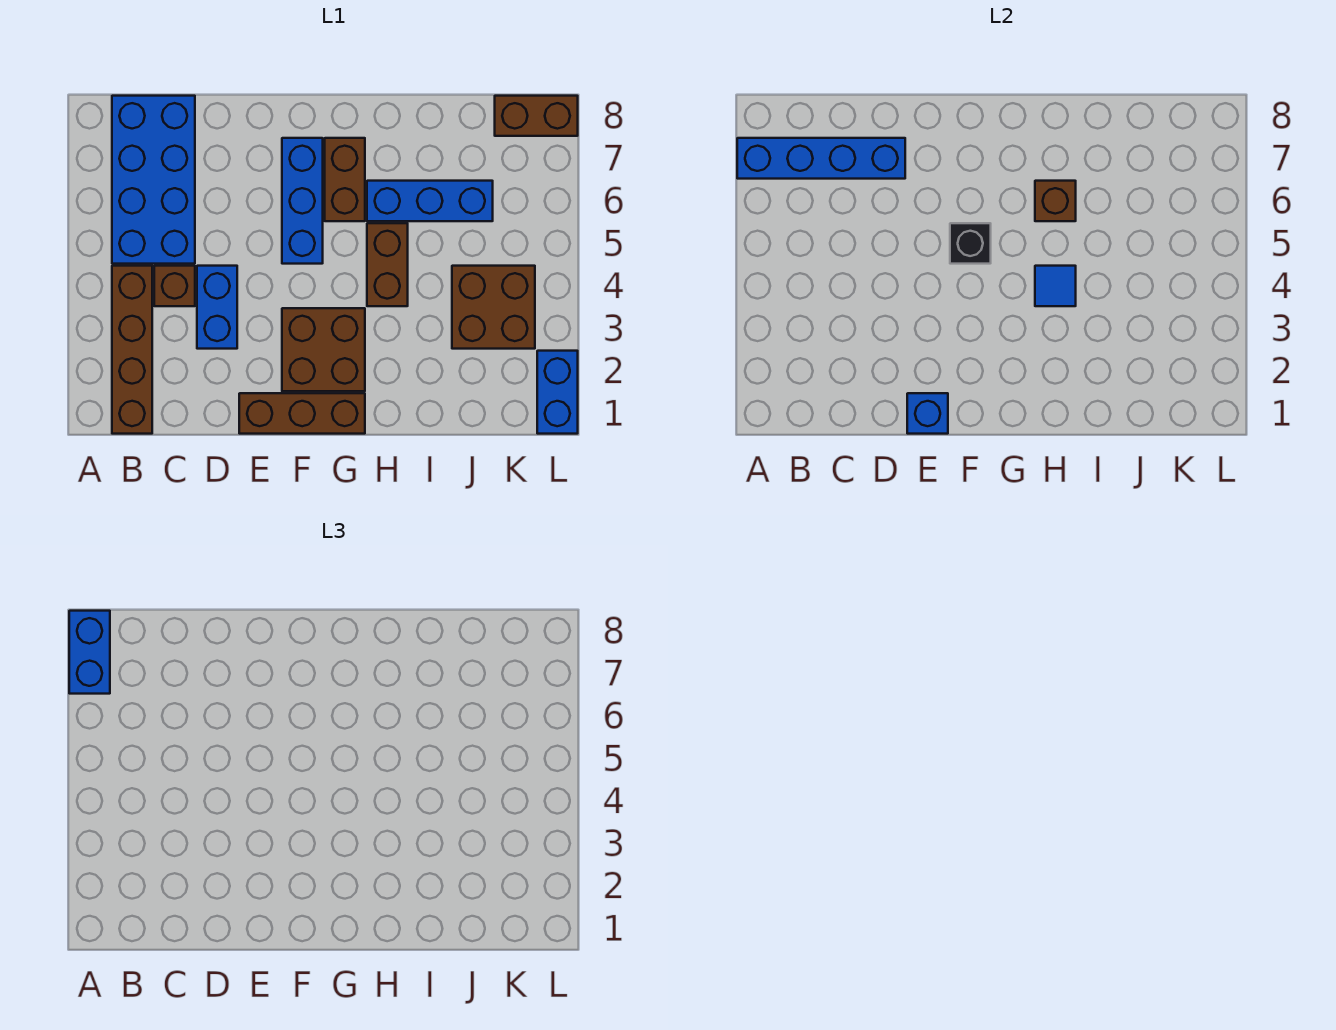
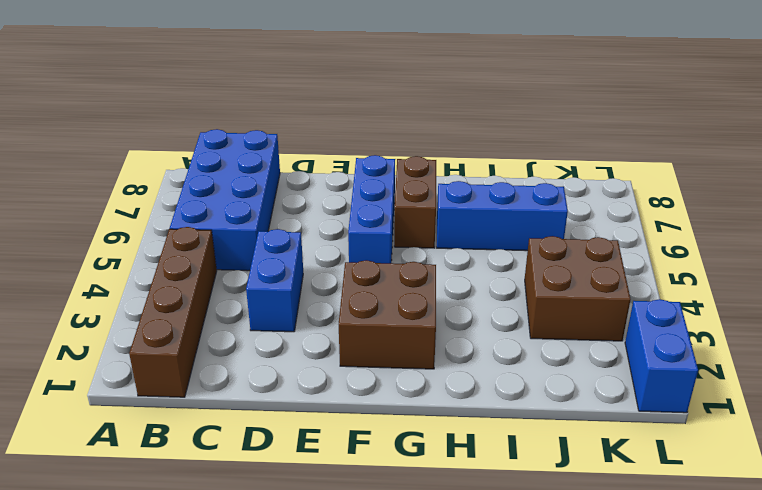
none -> brown brick C4 level 1
none -> brown brick E1:G1 level 1
none -> brown brick H4:H5 level 1

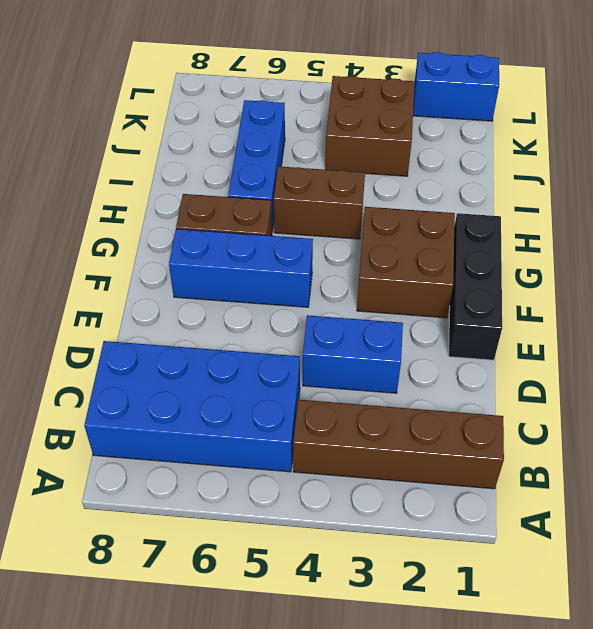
black brick E1:G1 level 1 -> brown brick E1:G1 level 1
none -> brown brick C4 level 1
none -> brown brick K8:L8 level 1
none -> blue brick A7:D7 level 2

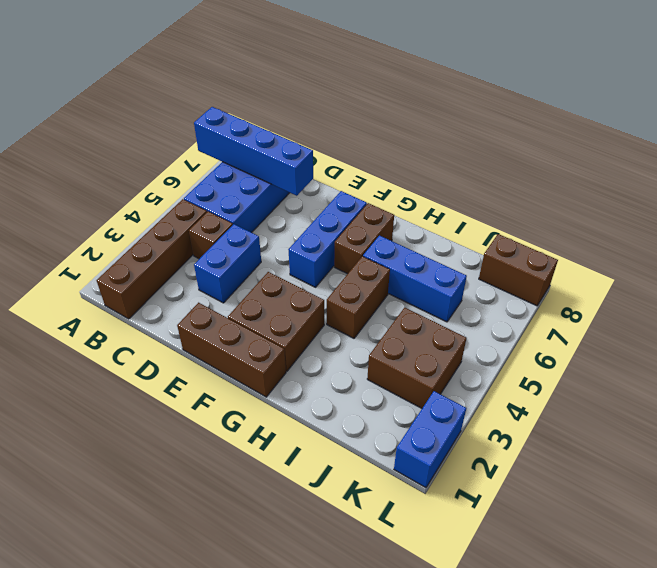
none -> blue brick E1 level 2
none -> black brick F5 level 2
none -> blue tile H4 level 2

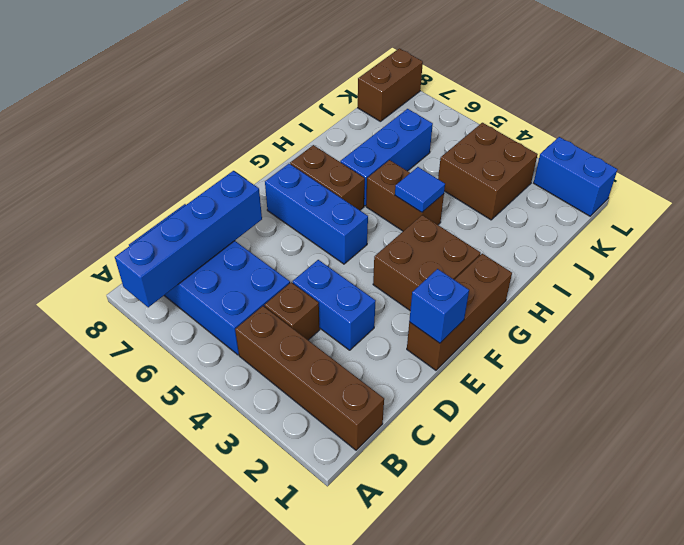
none -> black brick F5 level 2
none -> brown brick H6 level 2
none -> blue brick A7:A8 level 3

